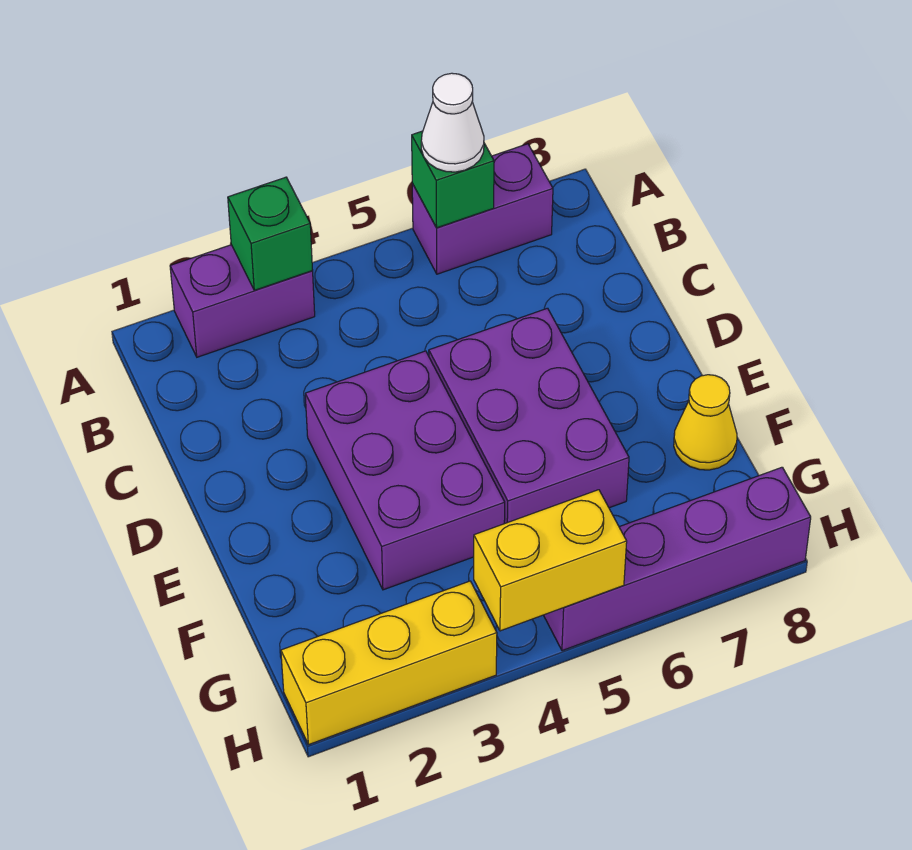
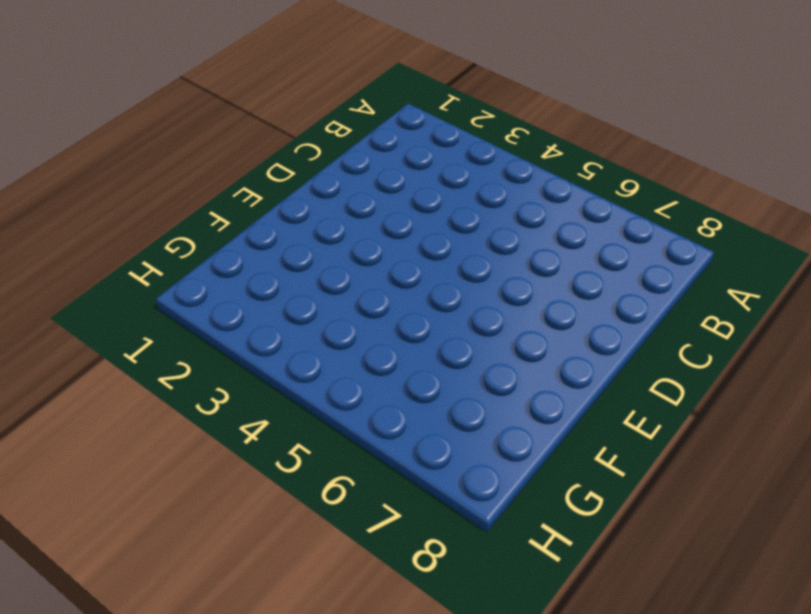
none -> purple brick A2:A3 level 1
none -> purple brick A6:A7 level 1

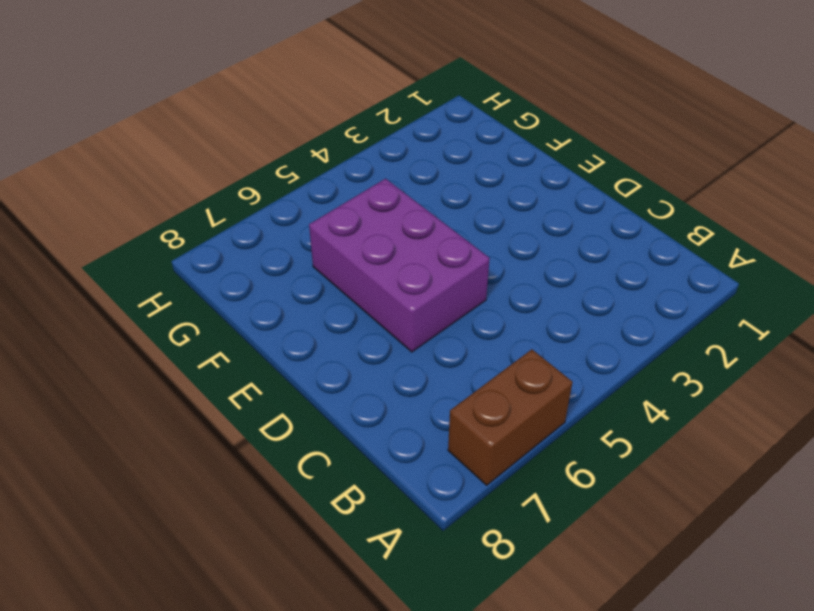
brown brick A6:A7 level 1 -> purple brick A6:A7 level 1
none -> purple brick A2:A3 level 1
none -> purple brick D3:F4 level 1

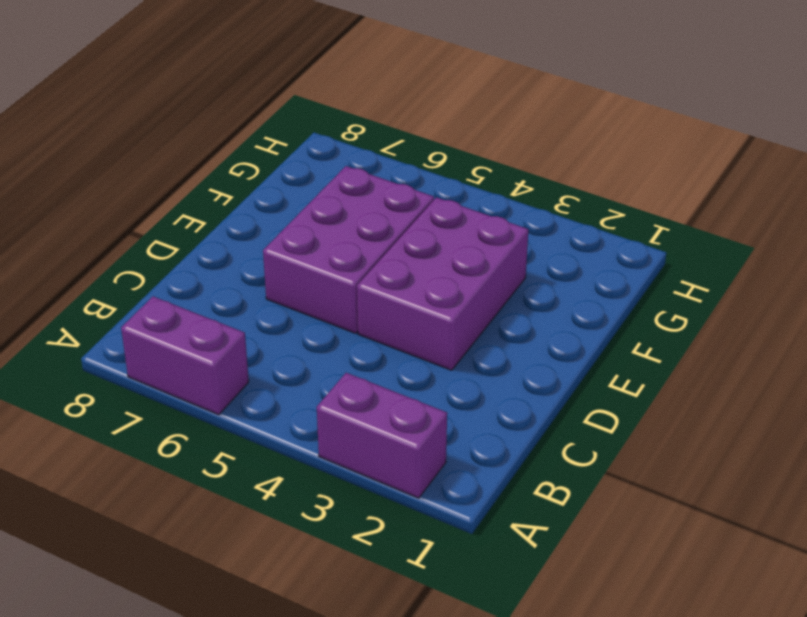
none -> yellow cone F8 level 1
none -> yellow brick H1:H3 level 1

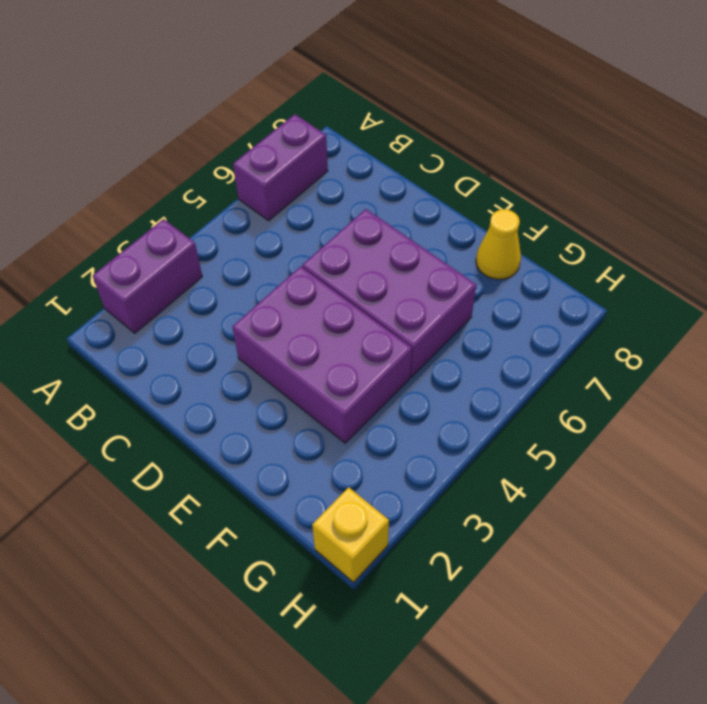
yellow brick H1 level 1 -> yellow brick H1:H3 level 1
none -> purple brick H5:H8 level 1
none -> green brick A3 level 2

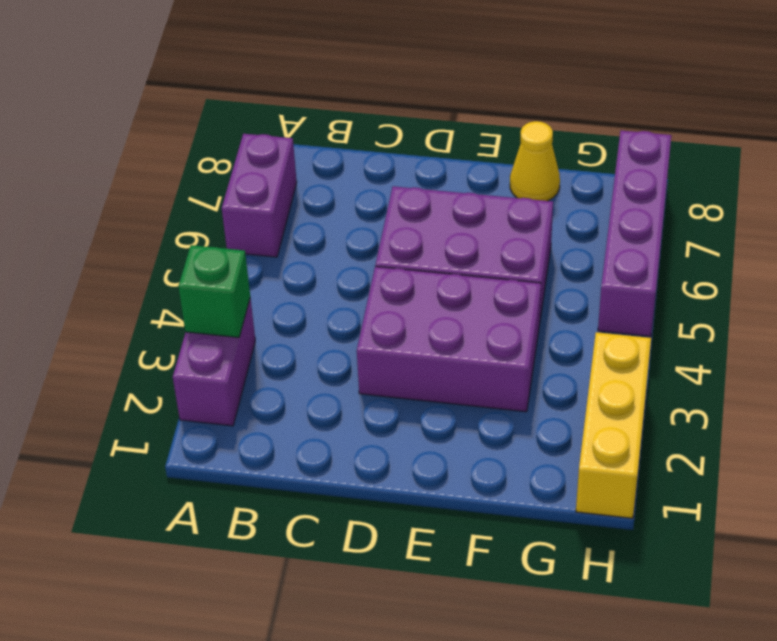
none -> green brick A6 level 2
none -> yellow brick H4:H5 level 2

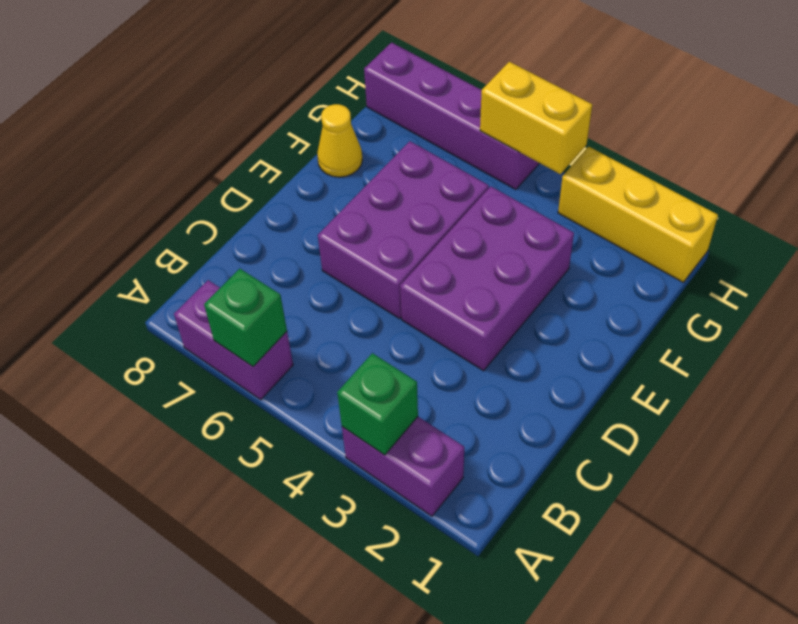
none -> white cone A6 level 3

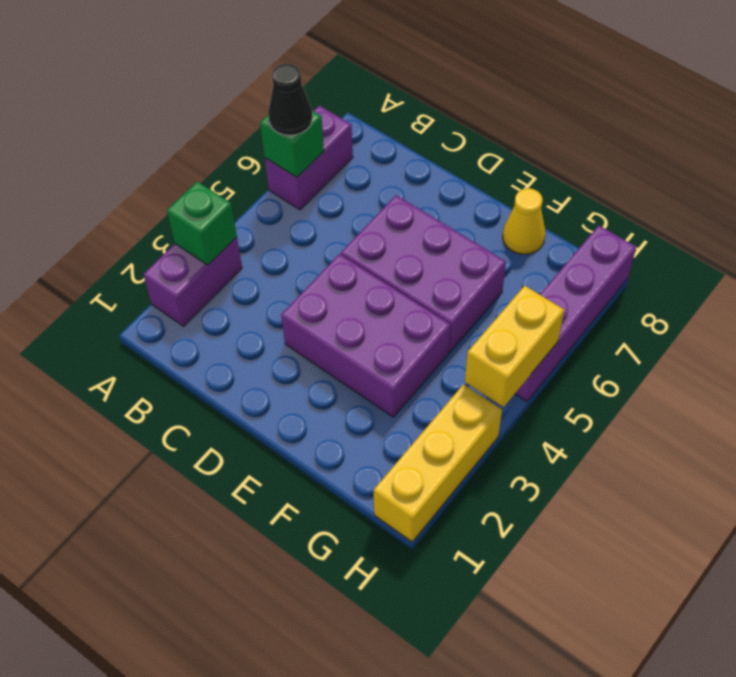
black cone A6 level 3 -> white cone A6 level 3

